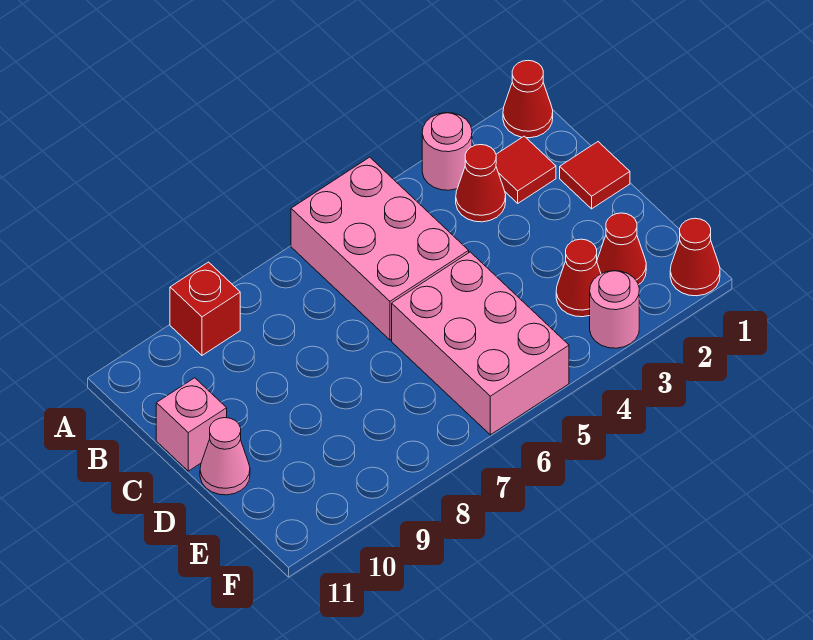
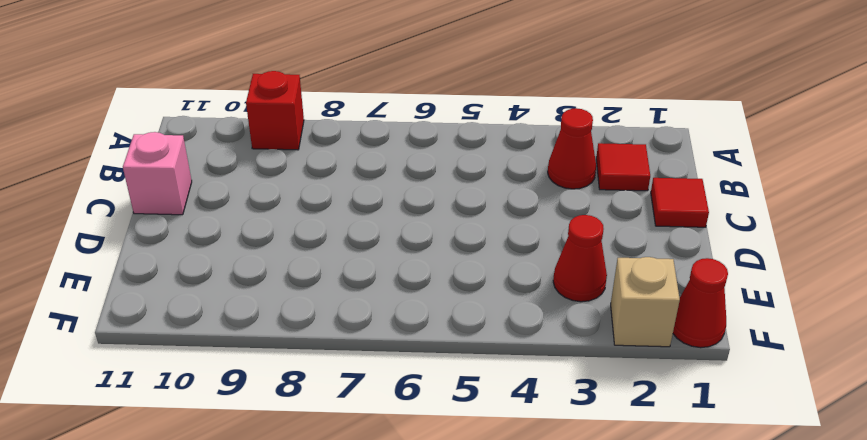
tan brick F2 level 1 -> none
none -> red cone A1 level 1
none -> pink round brick A3 level 1
none -> pink brick A5:C6 level 1

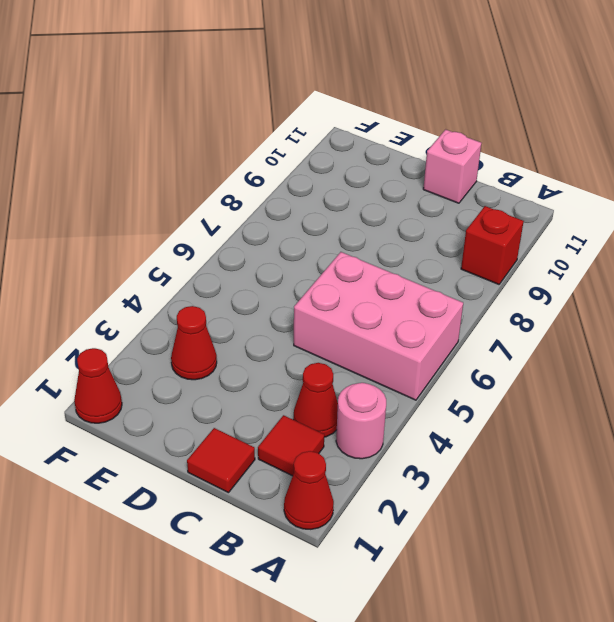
none -> pink brick D5:F6 level 1
none -> pink cone D11 level 1
none -> red cone E2 level 1

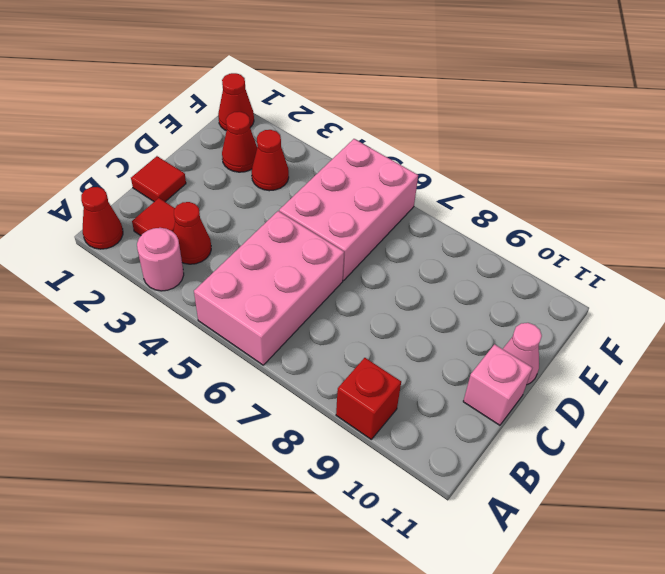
none -> pink round brick F3 level 1

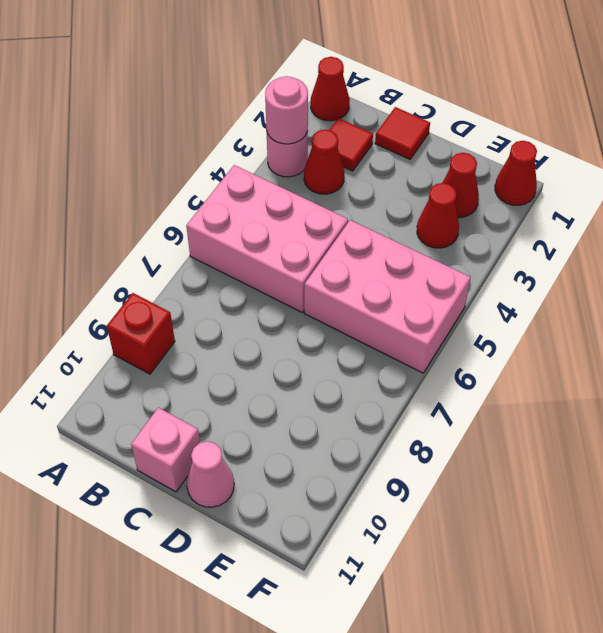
pink round brick A3 level 2 -> pink round brick F3 level 1

